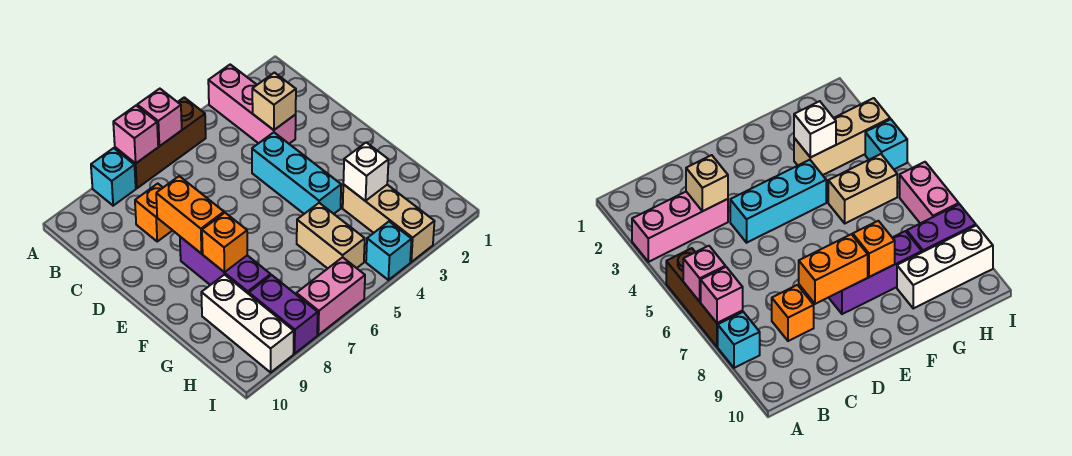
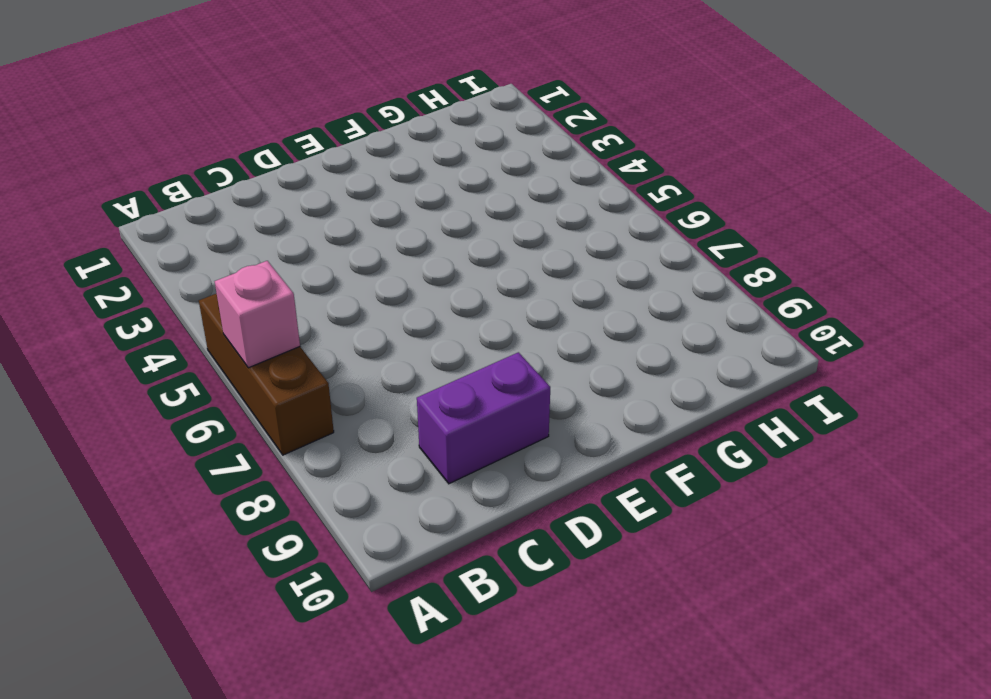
purple brick C9:D9 level 1 -> purple brick H8:I8 level 1
none -> pink brick A3:C3 level 1
none -> cyan brick A8 level 1
none -> orange brick C8 level 1

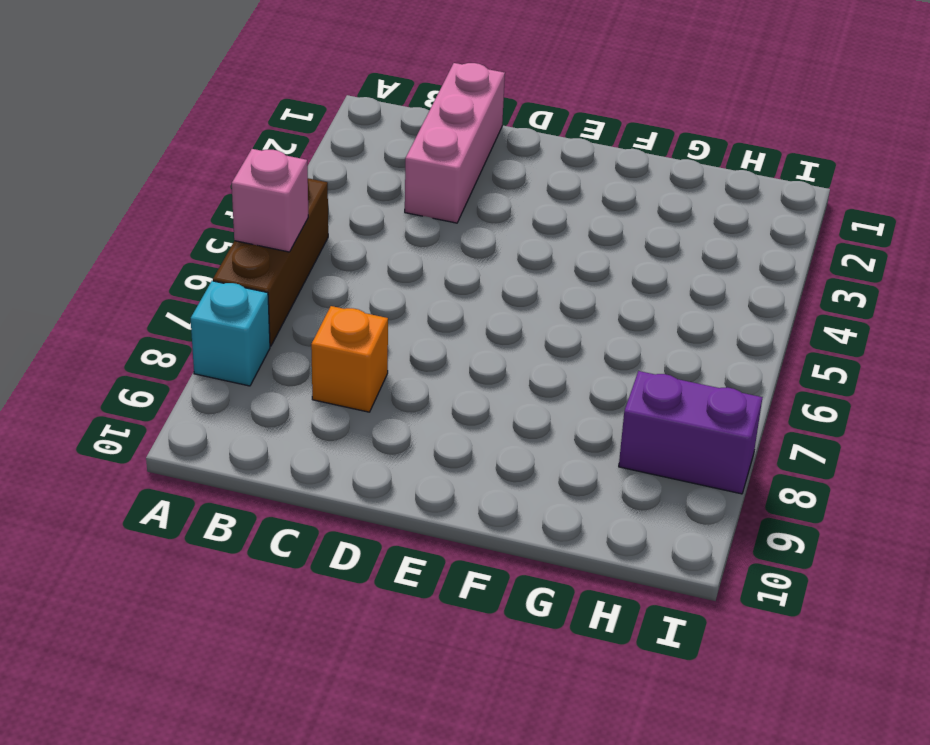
pink brick C1:C3 level 1 -> pink brick A3:C3 level 1
none -> cyan brick D4:F4 level 1
none -> purple brick E8:G8 level 1
none -> tan brick G3:I3 level 1

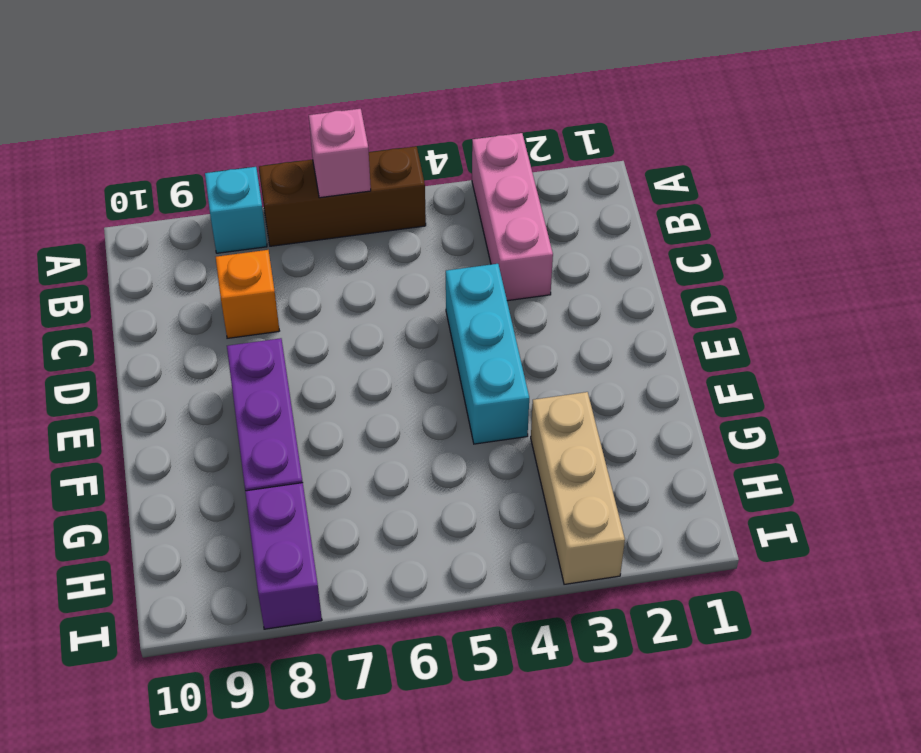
none -> tan brick G5:H5 level 1
none -> white brick G9:I9 level 1
none -> cyan brick I4 level 1

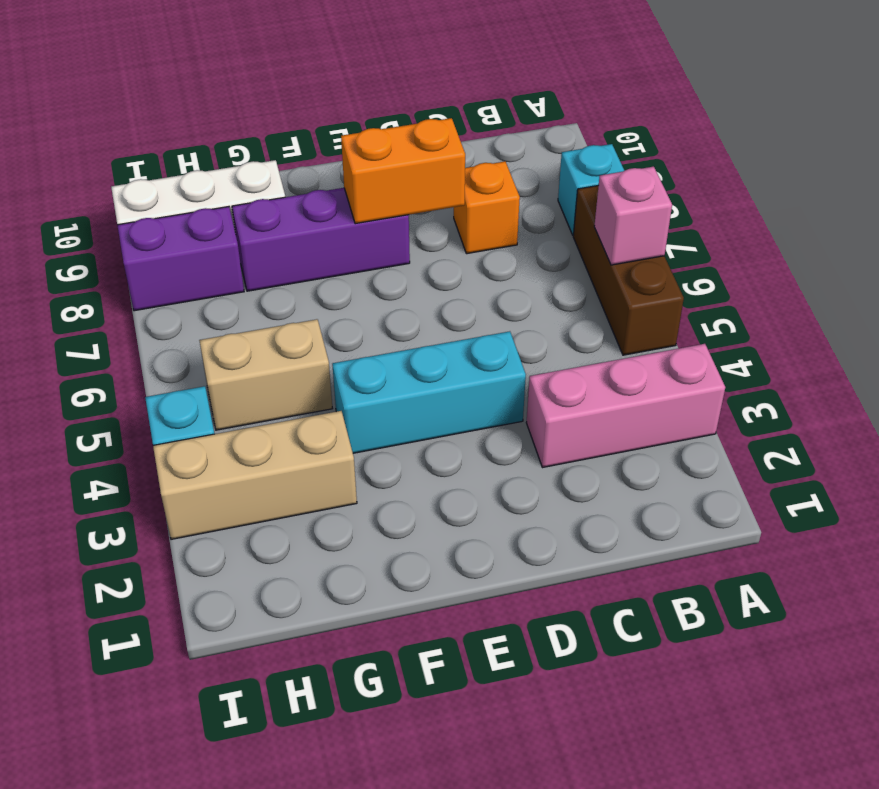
none -> pink brick I6:I7 level 1
none -> pink brick A7 level 2
none -> tan brick C3 level 2

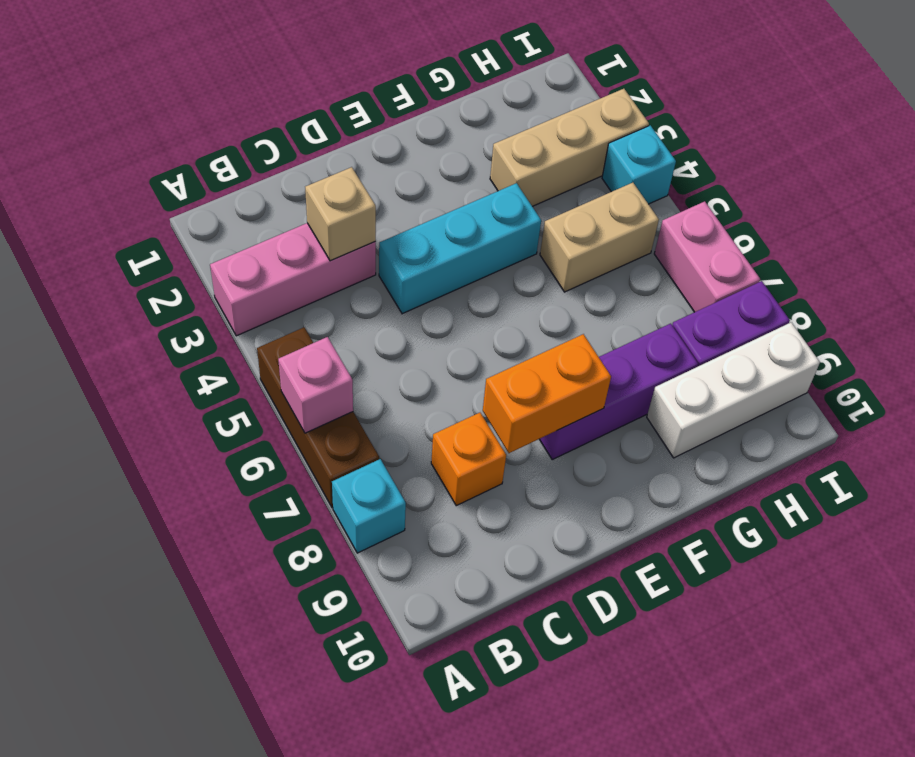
none -> pink brick A7 level 2
none -> orange brick F8 level 2
none -> white brick G3 level 2

